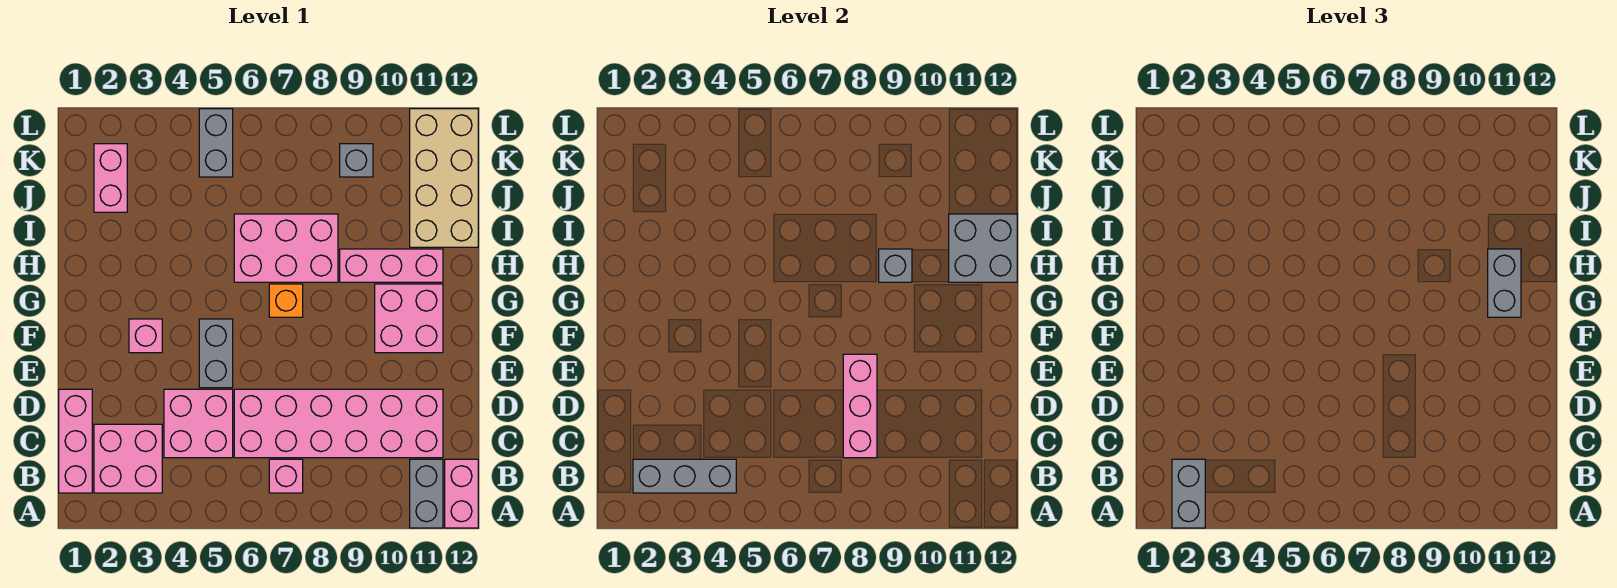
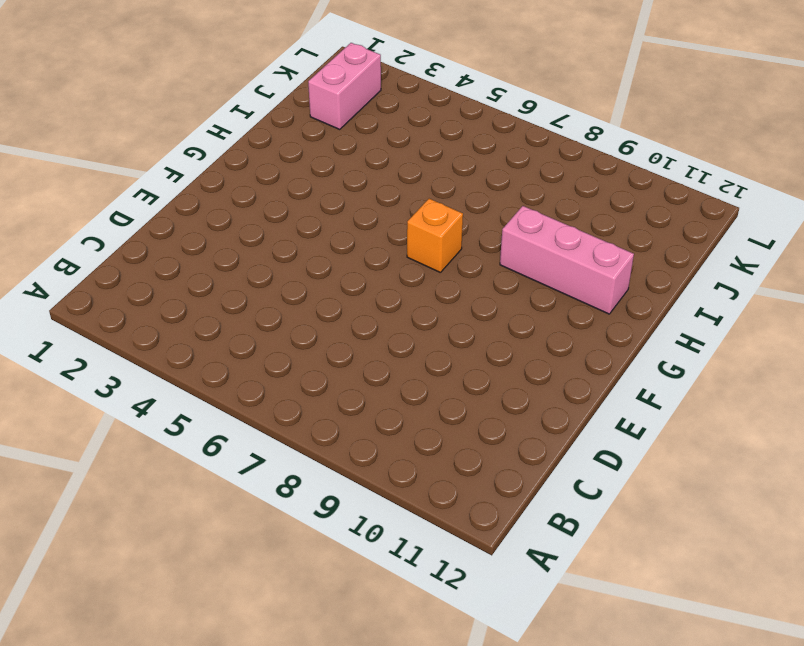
none -> grey brick A11:B11 level 1
none -> pink brick A12:B12 level 1
none -> pink brick B1:D1 level 1

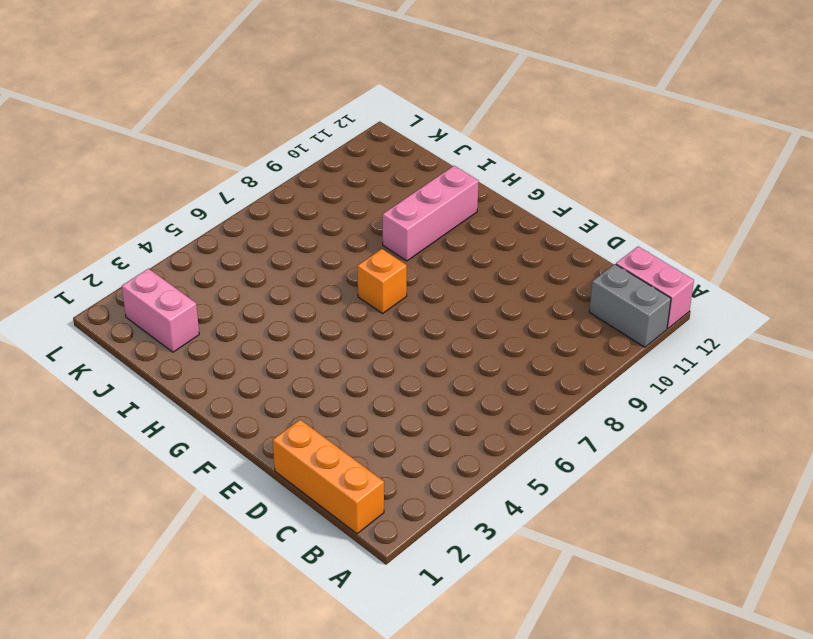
orange brick B1:D1 level 1 -> pink brick B1:D1 level 1
none -> pink brick B2:C3 level 1
none -> pink brick B7 level 1
none -> pink brick C4:D5 level 1

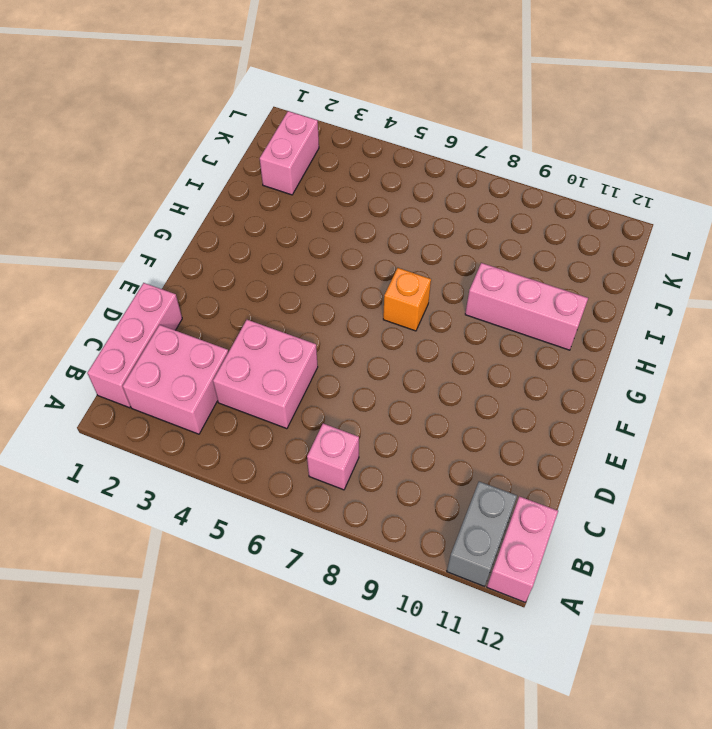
none -> pink brick C6:D11 level 1
none -> grey brick E5:F5 level 1
none -> pink brick F3 level 1

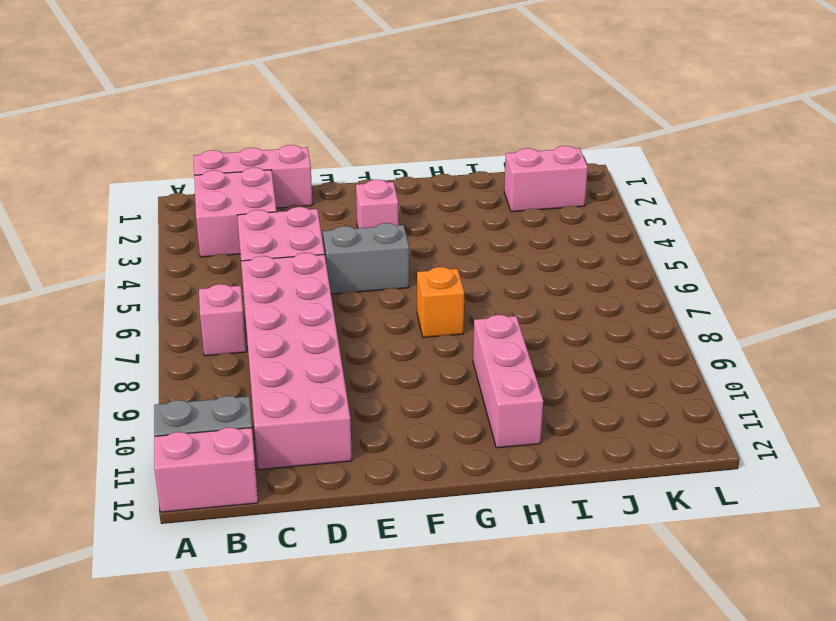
none -> pink brick F10:G11 level 1
none -> pink brick H6:I8 level 1
none -> tan brick I11:L12 level 1

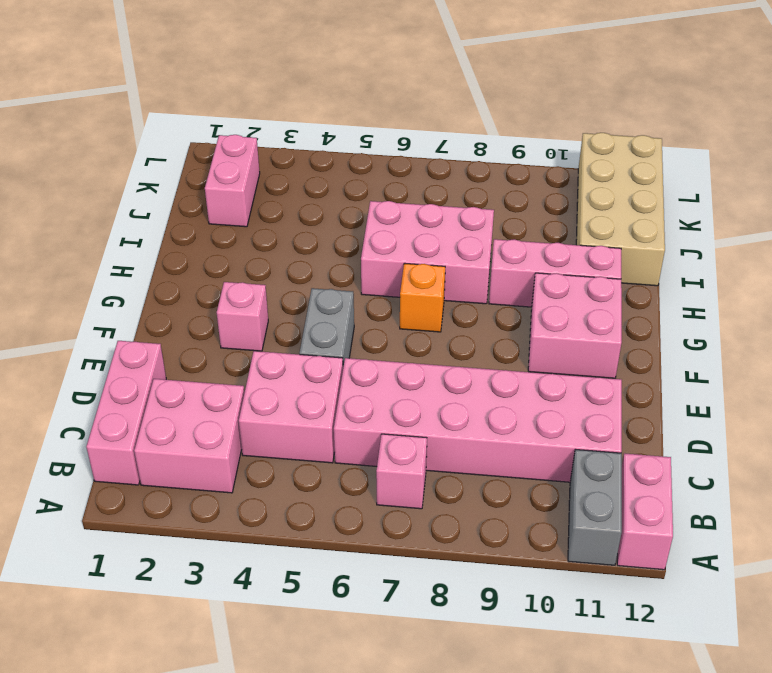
none -> grey brick K5:L5 level 1
none -> grey brick K9 level 1
none -> grey brick B2:B4 level 2

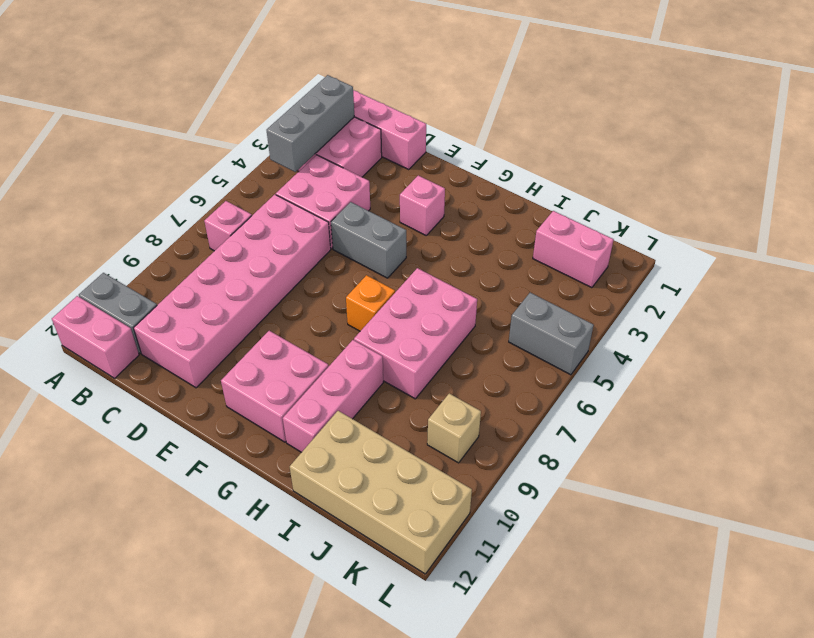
tan brick K9 level 1 -> grey brick K9 level 1
none -> pink brick C8:E8 level 2
none -> grey brick H9 level 2
none -> grey brick H11:I12 level 2

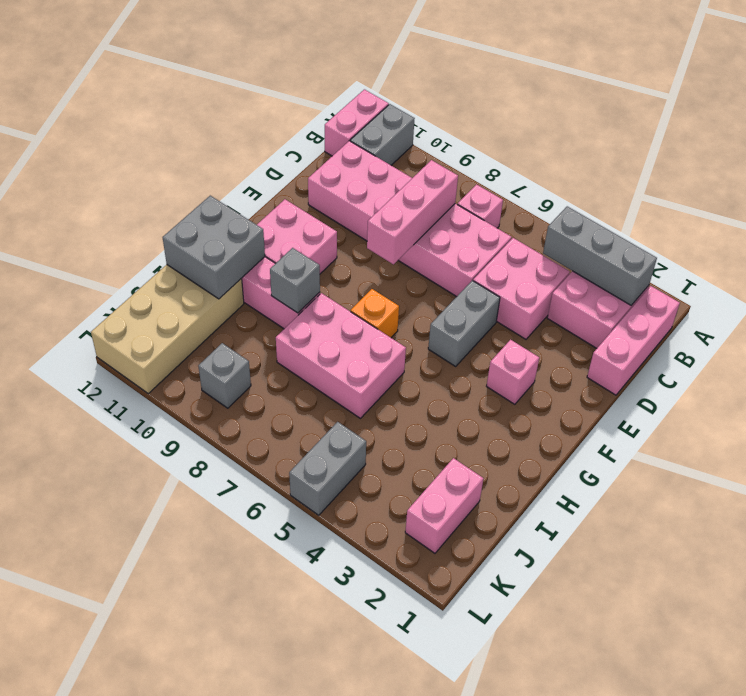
none -> grey brick A2:B2 level 3
none -> grey brick G11:H11 level 3

